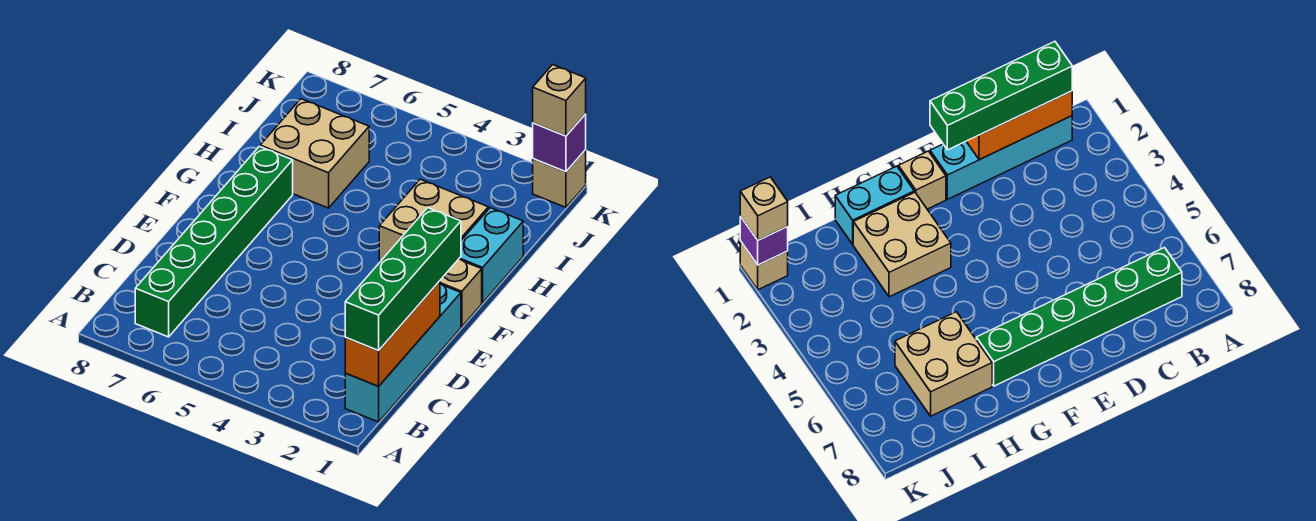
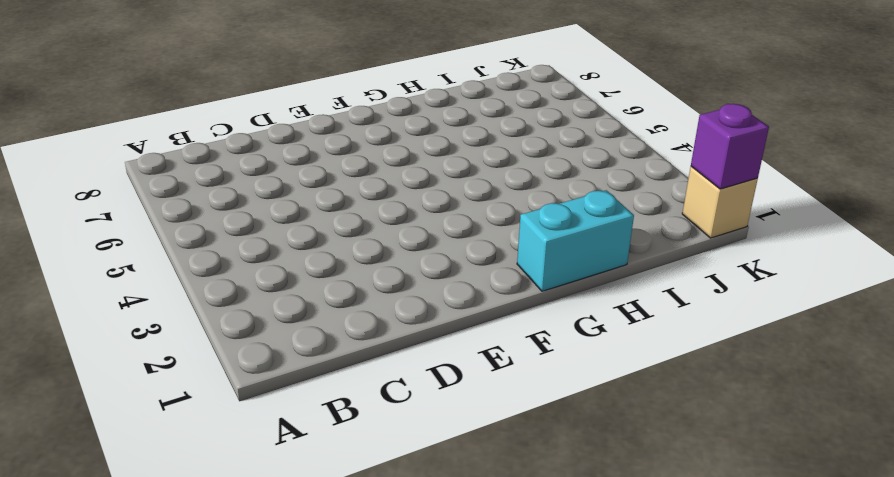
none -> cyan brick B1:E1 level 1
none -> green brick B7:G7 level 1

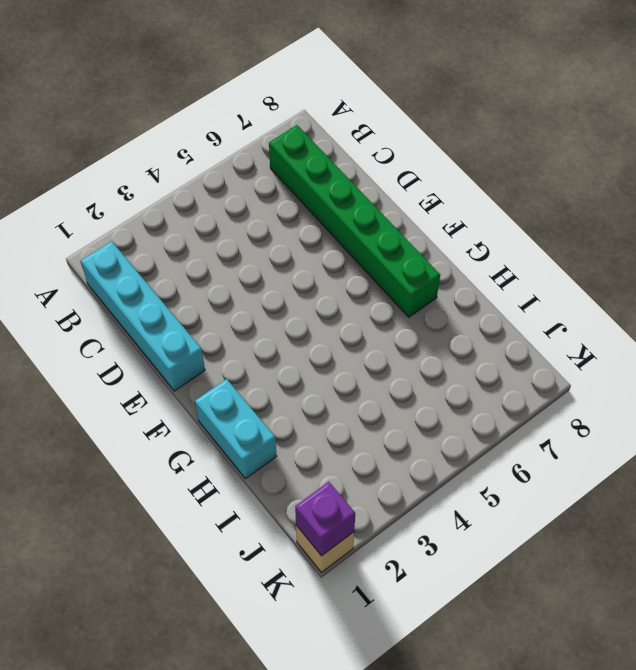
none -> tan brick F1 level 1
none -> tan brick G2:H3 level 1

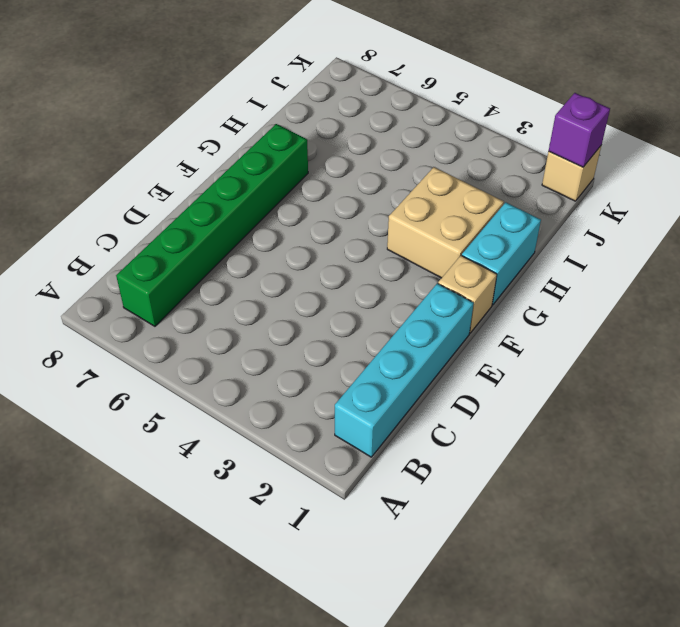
none -> tan brick H6:I7 level 1
none -> orange brick B1:D1 level 2

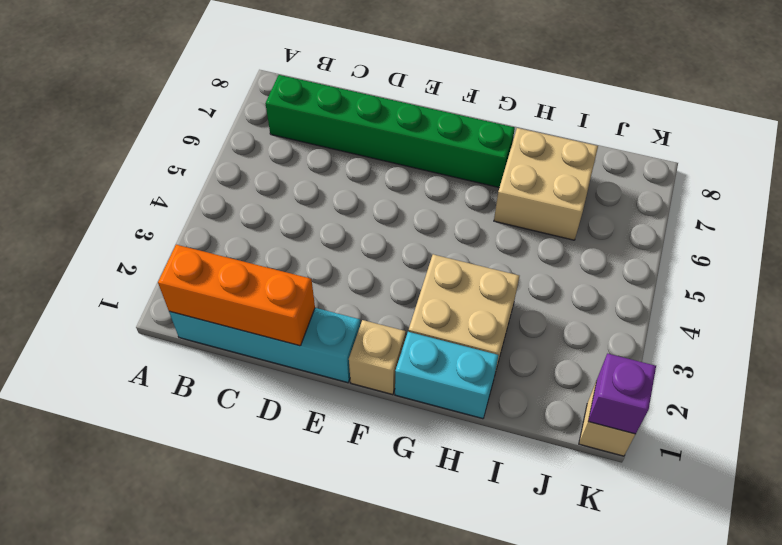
none -> green brick B1:E1 level 3
none -> tan brick K1 level 3

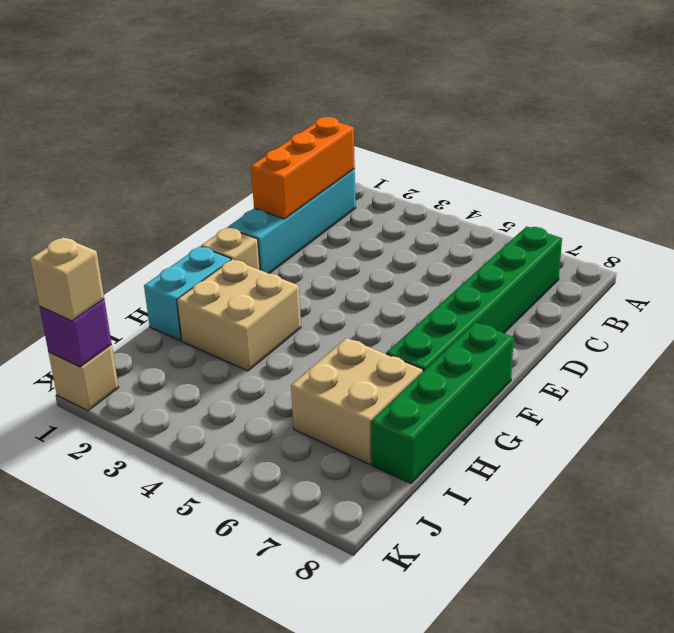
green brick F8:I8 level 1 -> green brick B1:E1 level 3

